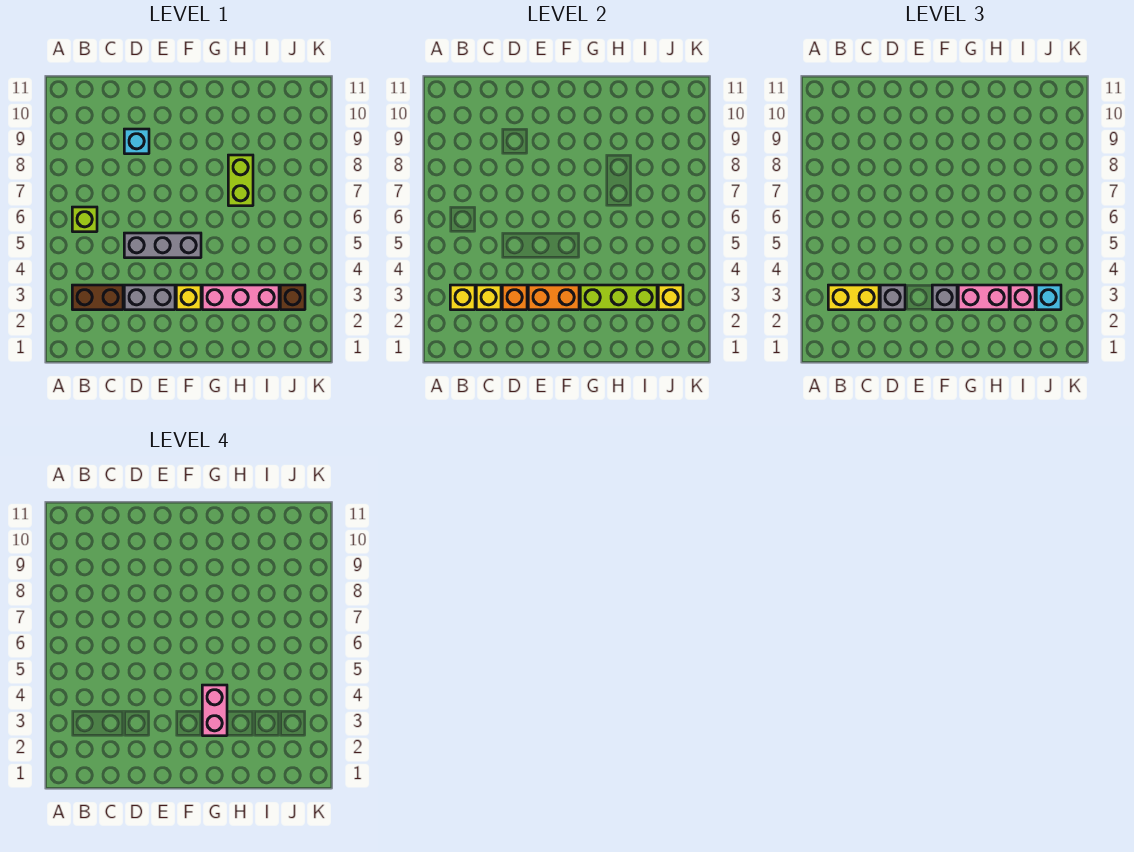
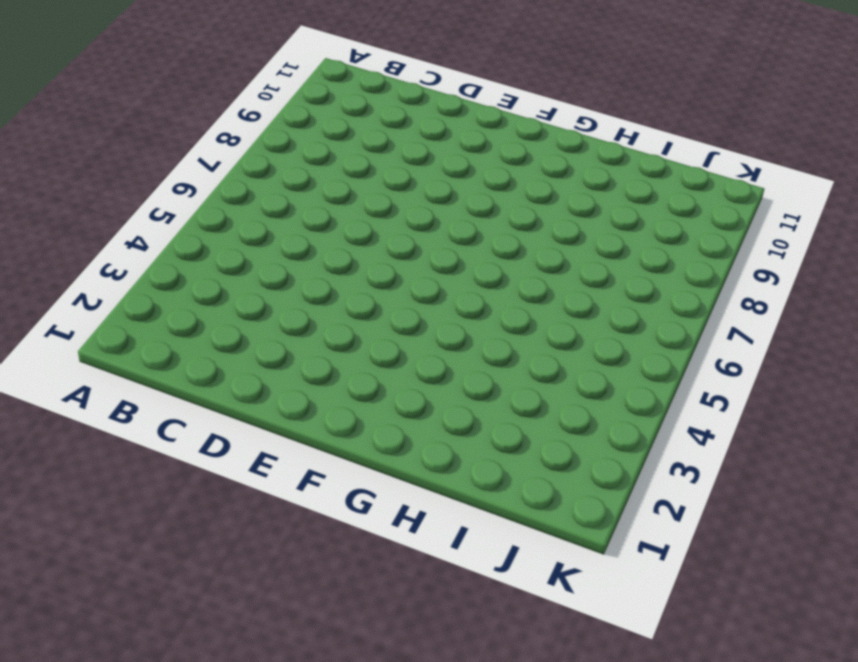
none -> brown brick B3:C3 level 1
none -> lime brick B6 level 1
none -> grey brick D3:E3 level 1

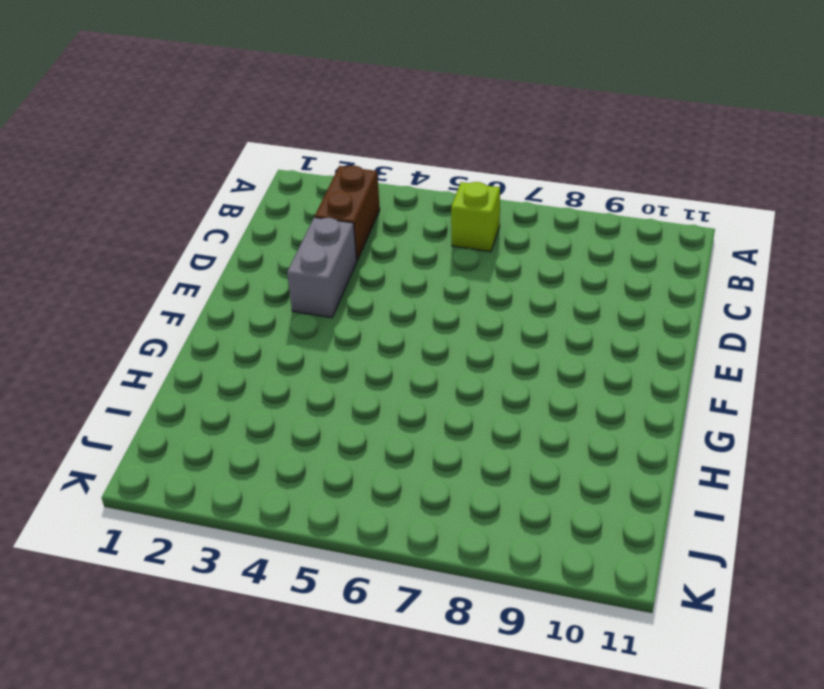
none -> grey brick D5:F5 level 1
none -> cyan brick D9 level 1
none -> yellow brick F3 level 1

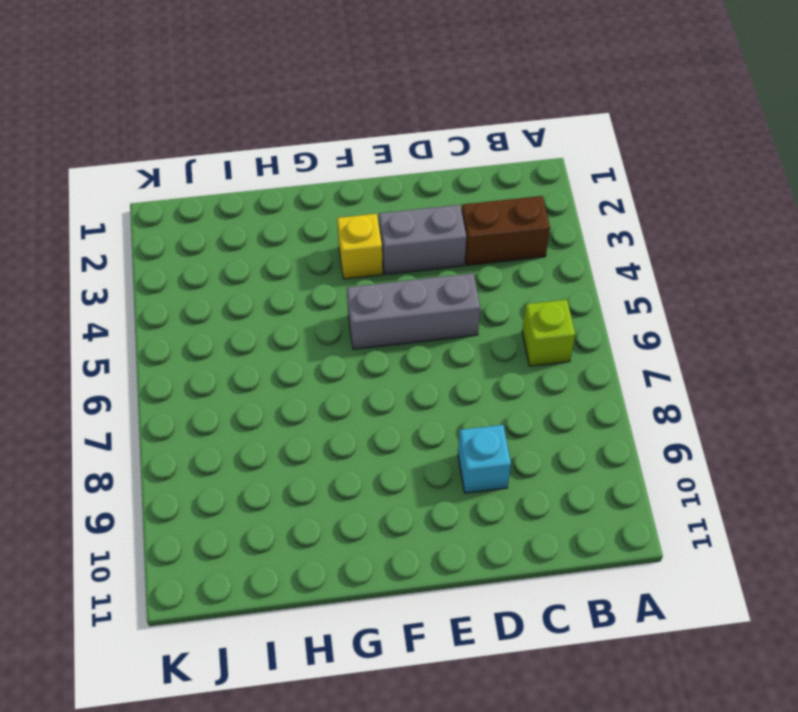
none -> pink brick G3:I3 level 1
none -> lime brick H7:H8 level 1
none -> brown brick J3 level 1

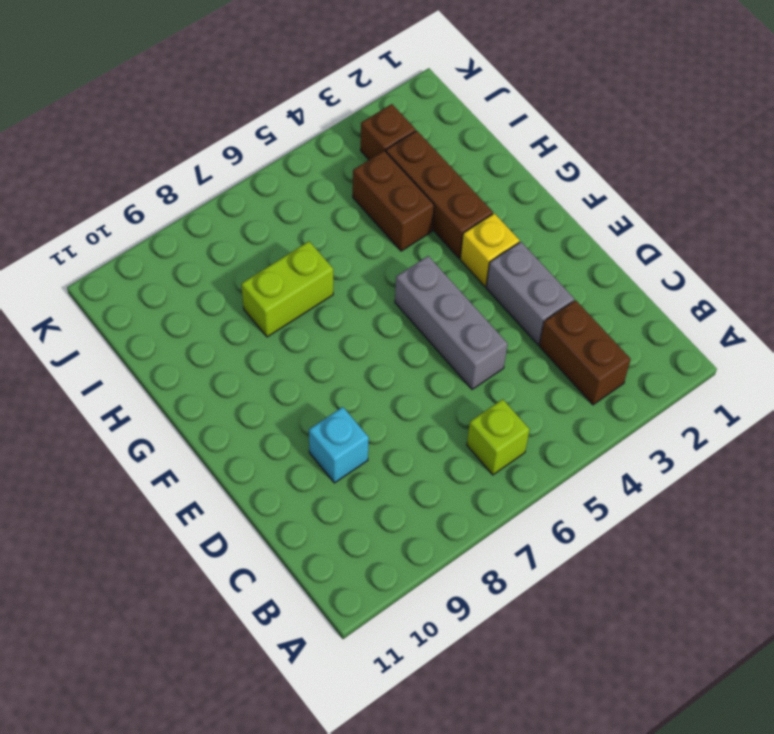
brown brick G3:I3 level 1 -> pink brick G3:I3 level 1
brown brick H4:I4 level 1 -> none
none -> yellow brick B3 level 2
none -> yellow brick C3 level 2
none -> orange brick D3 level 2

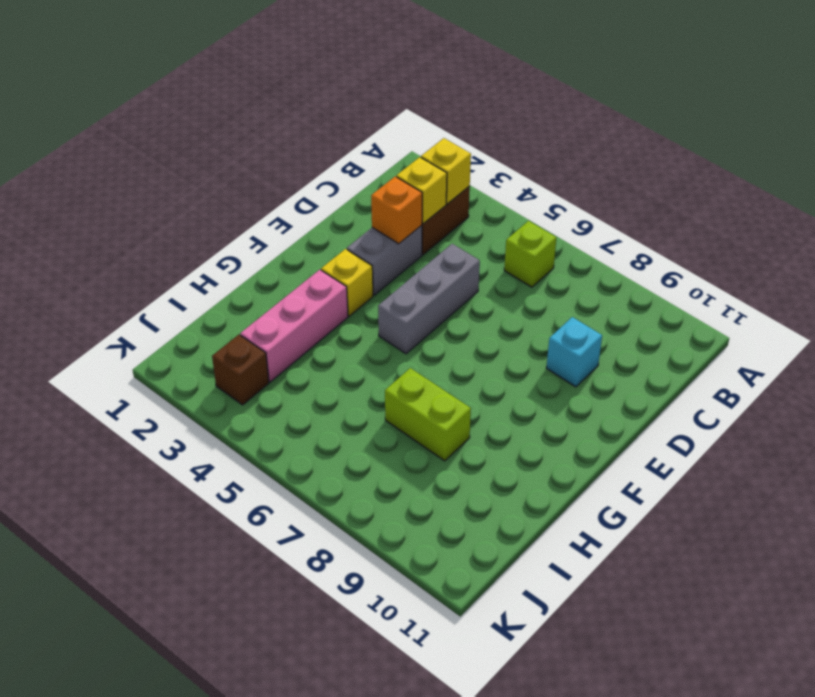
none -> orange brick E3:F3 level 2
none -> lime brick G3:I3 level 2
none -> yellow brick J3 level 2

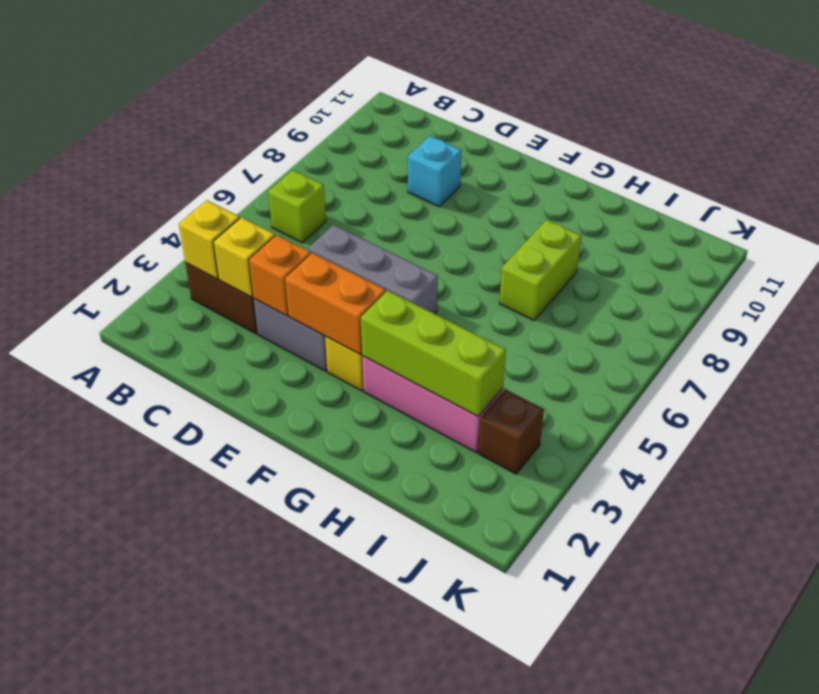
none -> yellow brick J3 level 2
none -> yellow brick B3:C3 level 3
none -> grey brick D3 level 3

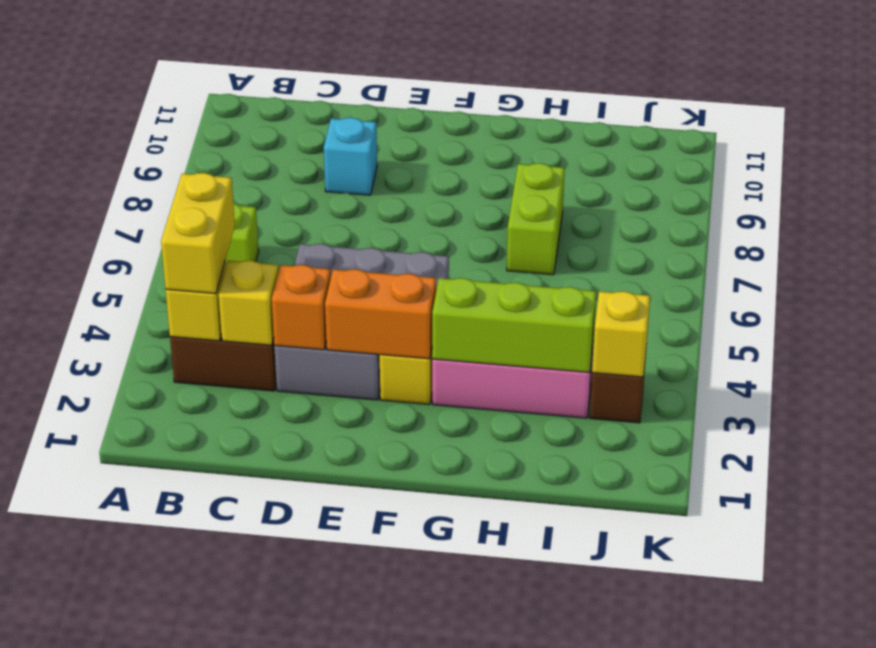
yellow brick B3:B4 level 3 -> yellow brick B3:C3 level 3
none -> grey brick D3 level 3
none -> grey brick F3 level 3
none -> pink brick G3:H3 level 3

